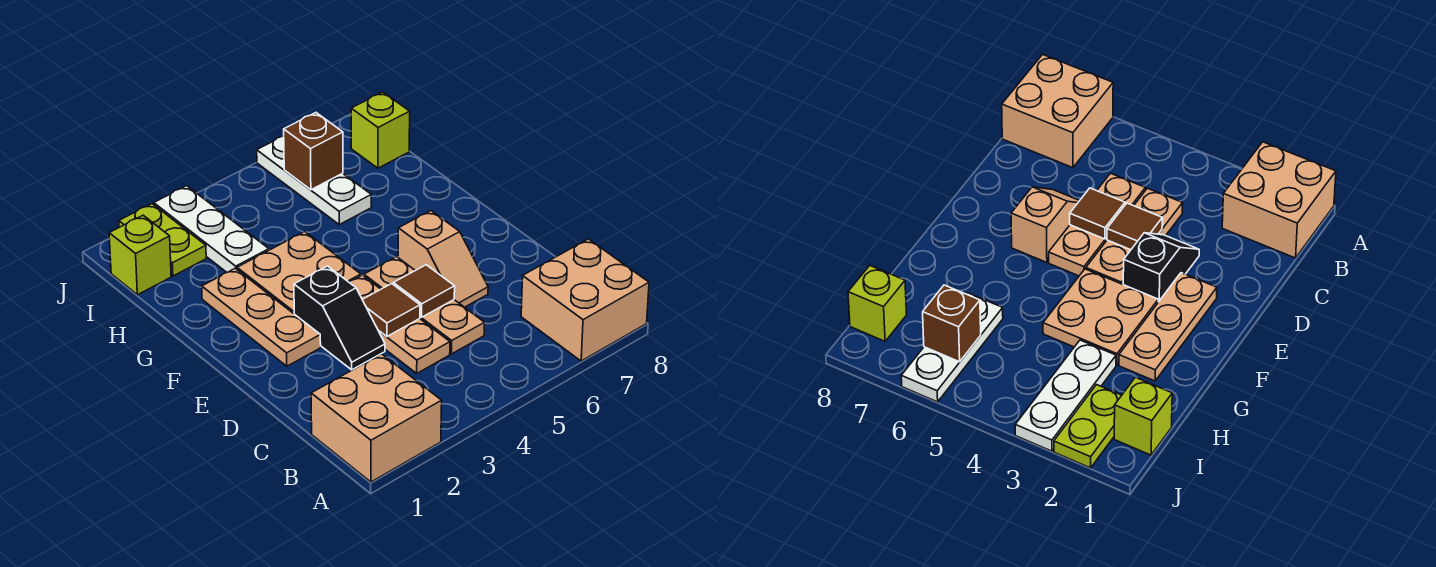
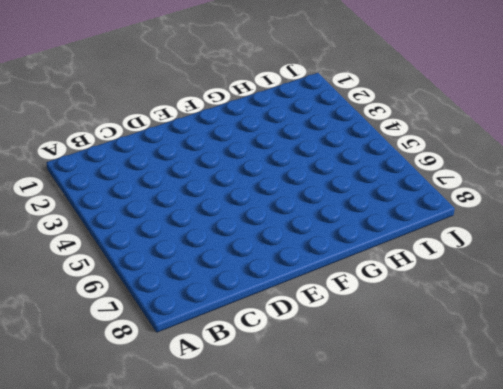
none -> tan brick A1:B2 level 1
none -> tan brick A7:B8 level 1
none -> tan plate C4:E4 level 1

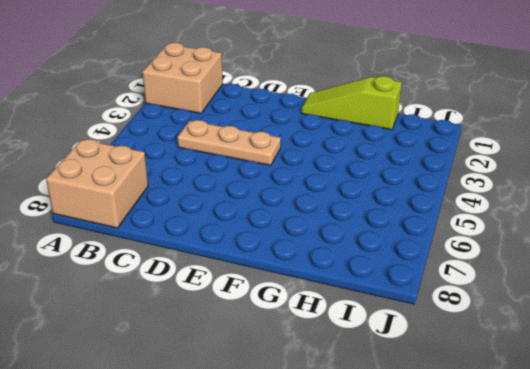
lime slope F1:H1 level 1 top H -> none
none -> tan plate C5:E5 level 1
none -> black slope D3:E3 level 1 top E
none -> tan slope D6:E6 level 1 top E

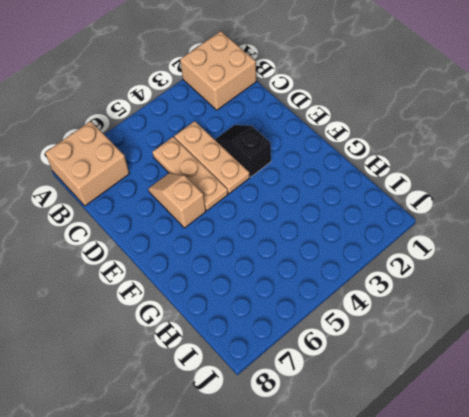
none -> tan plate E2:G2 level 1
none -> tan plate F3:G4 level 1
none -> white plate H3:J3 level 1

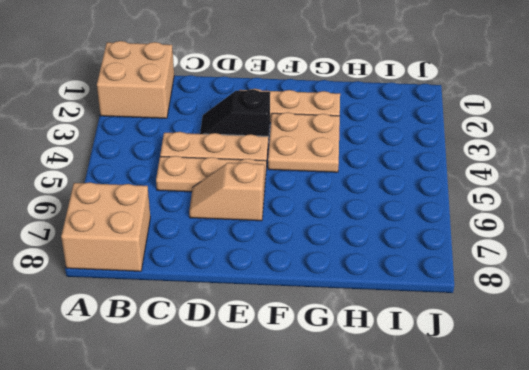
none -> white plate H3:J3 level 1
none -> white plate H6:J6 level 1
none -> lime brick I1 level 1

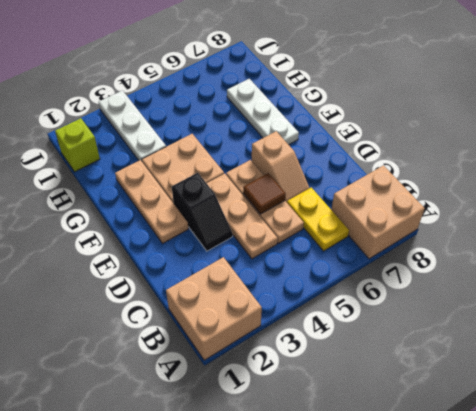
yellow plate B6:C6 level 1 -> none
white plate F7:H7 level 1 -> white plate H6:J6 level 1
none -> lime plate I2:J2 level 1
none -> lime brick I8 level 1
none -> brown tile D4 level 2

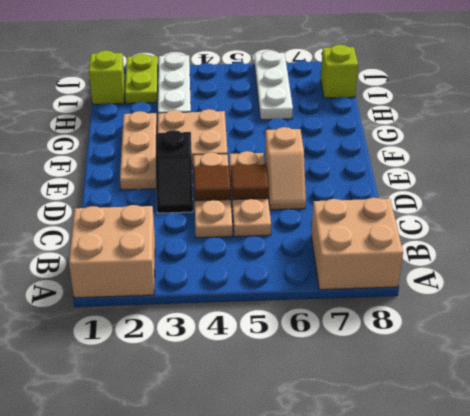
none -> brown brick I6 level 2

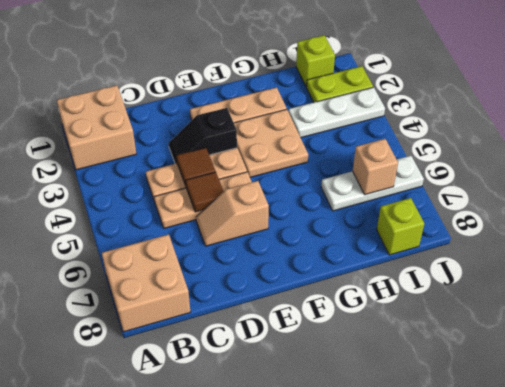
tan brick I6 level 2 -> brown brick I6 level 2

